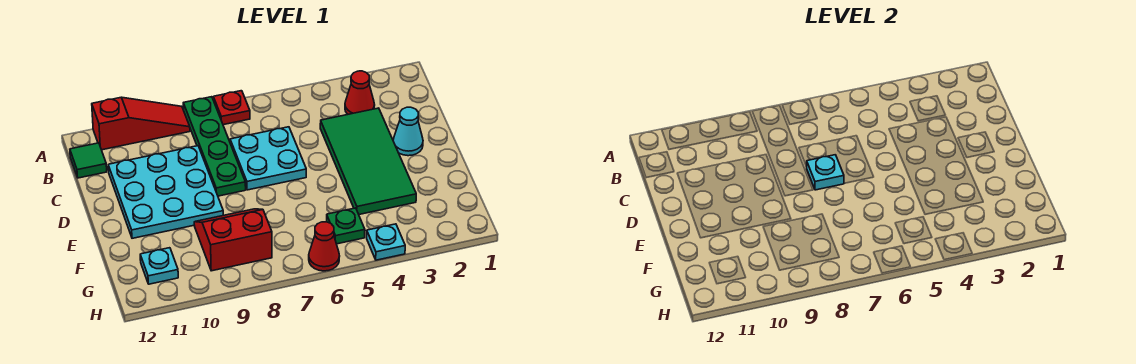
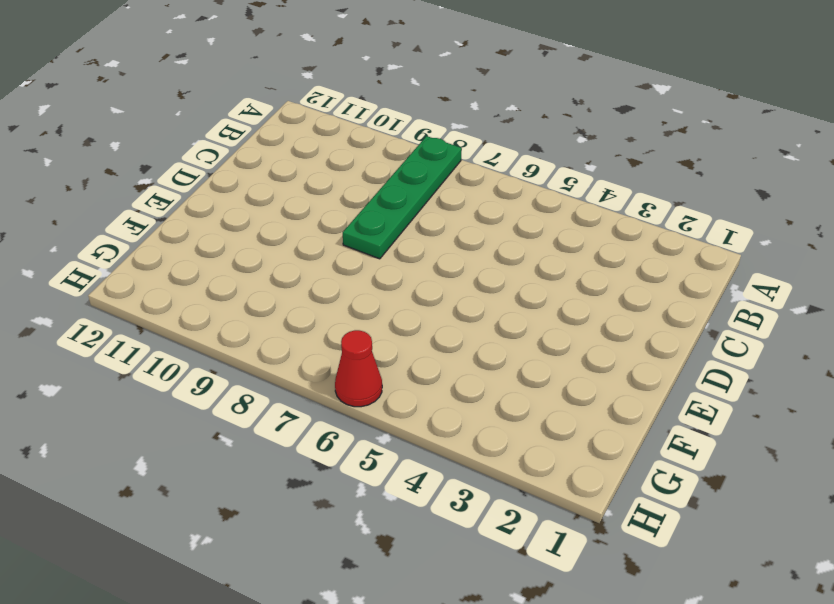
none -> red plate A7 level 1
none -> red slope A9:A11 level 1 top 11
none -> red cone B3 level 1

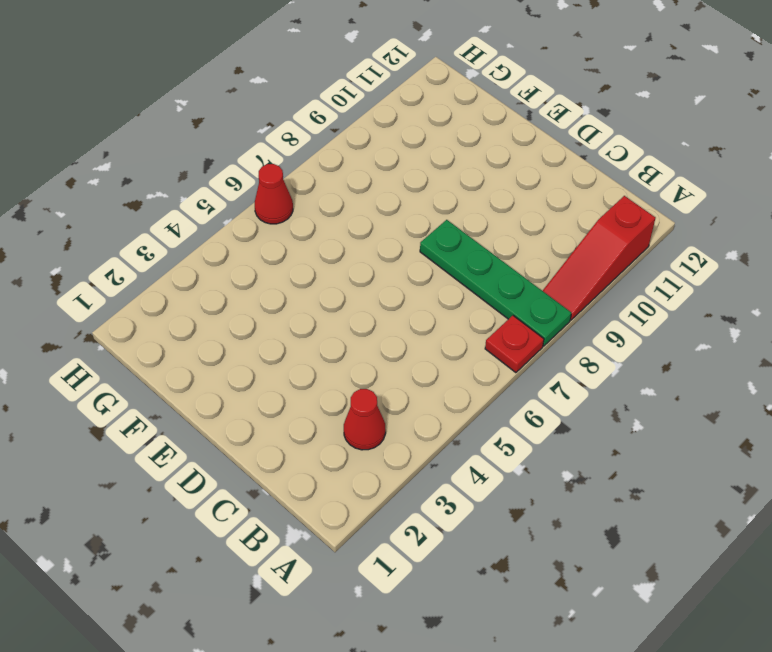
none -> green tile B12 level 1
none -> green tile C3:F4 level 1
none -> cyan plate C6:D7 level 1

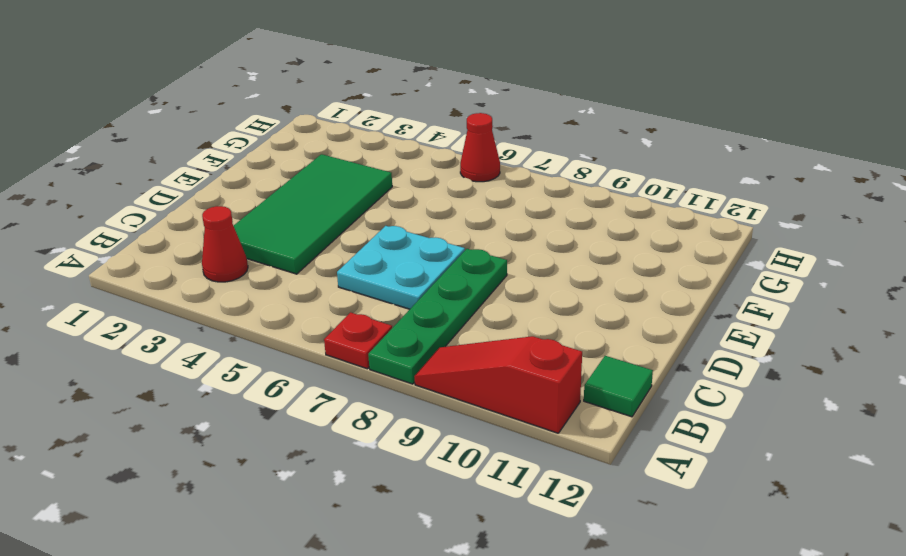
none -> cyan plate C9:E11 level 1
none -> cyan cone D2 level 1
none -> red slope F8:G9 level 1 top G

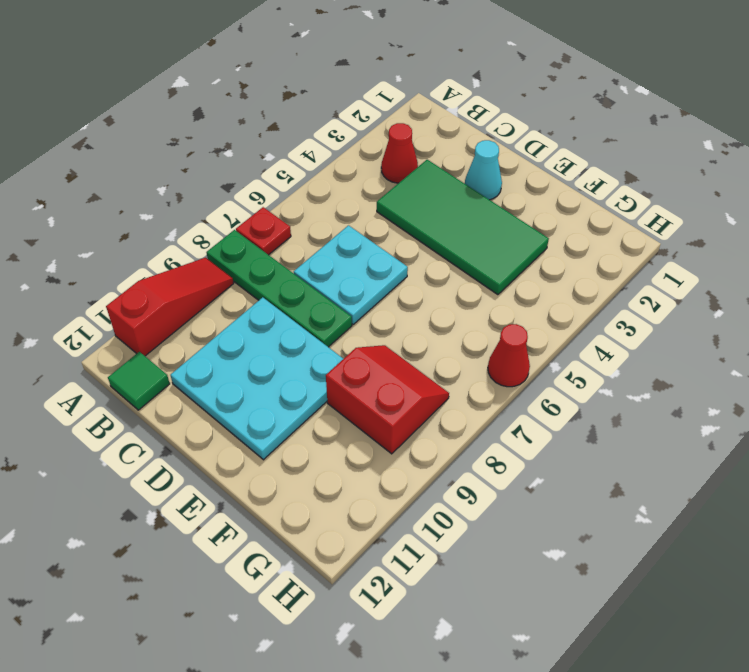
red slope F8:G9 level 1 top 9 -> red slope F8:G9 level 1 top G
none -> green plate G5 level 1
none -> cyan plate G11 level 1
none -> cyan plate H4 level 1

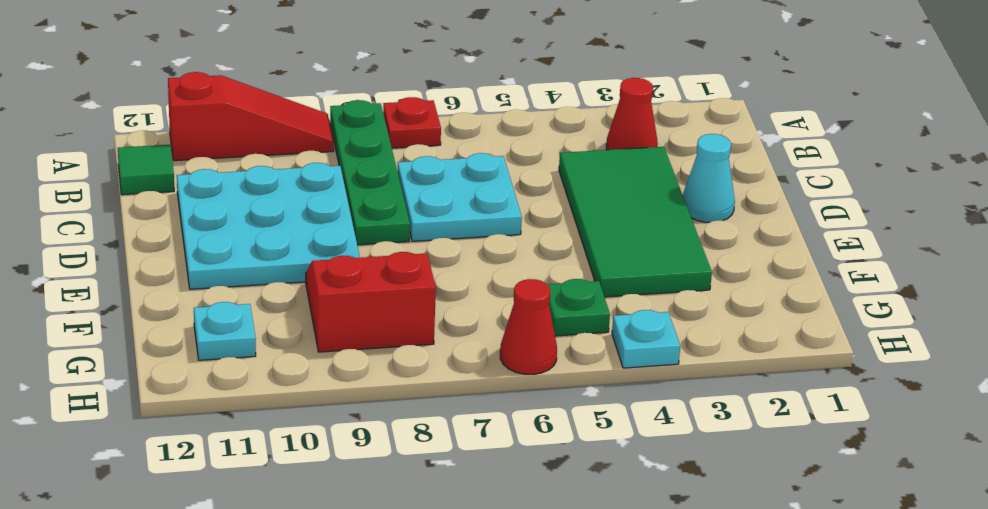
none -> cyan plate D7 level 2

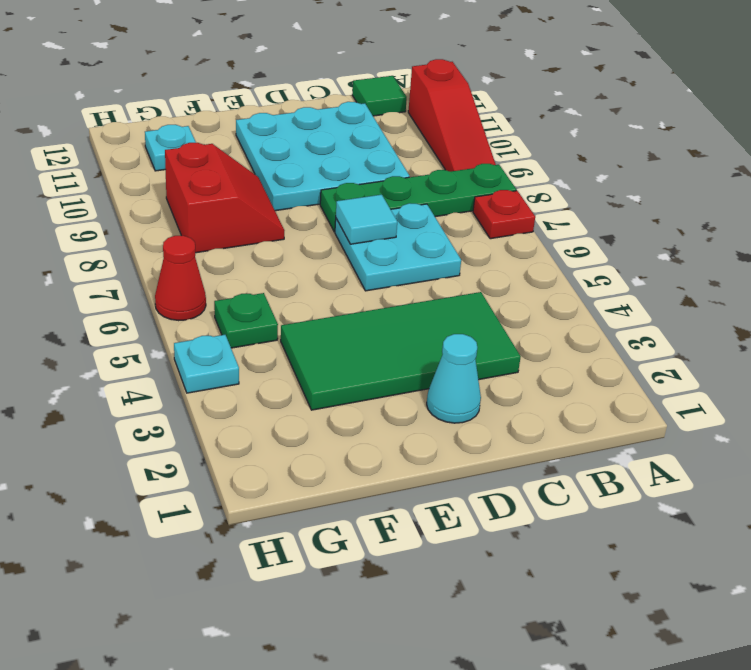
cyan tile D7 level 2 -> cyan plate D7 level 2
none -> red cone B3 level 1

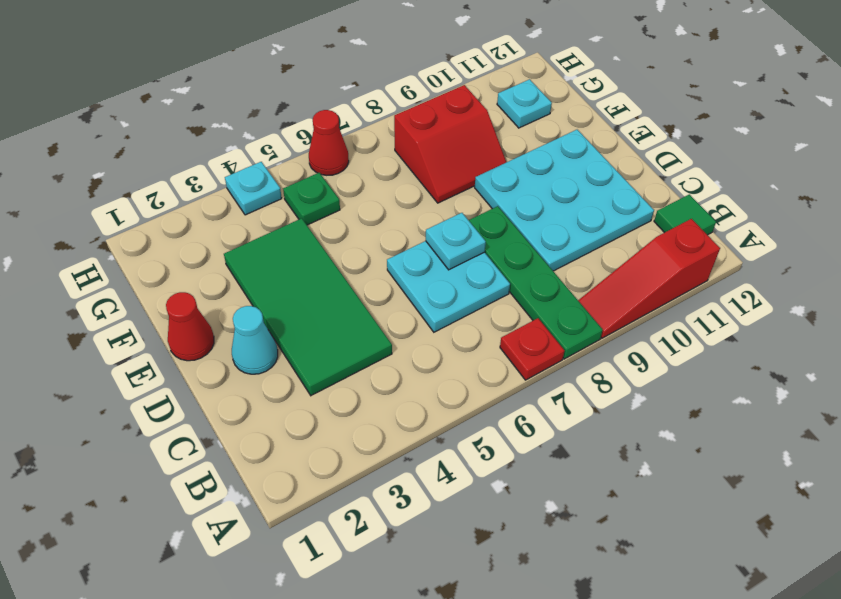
red cone E1 level 1 -> red cone B3 level 1

